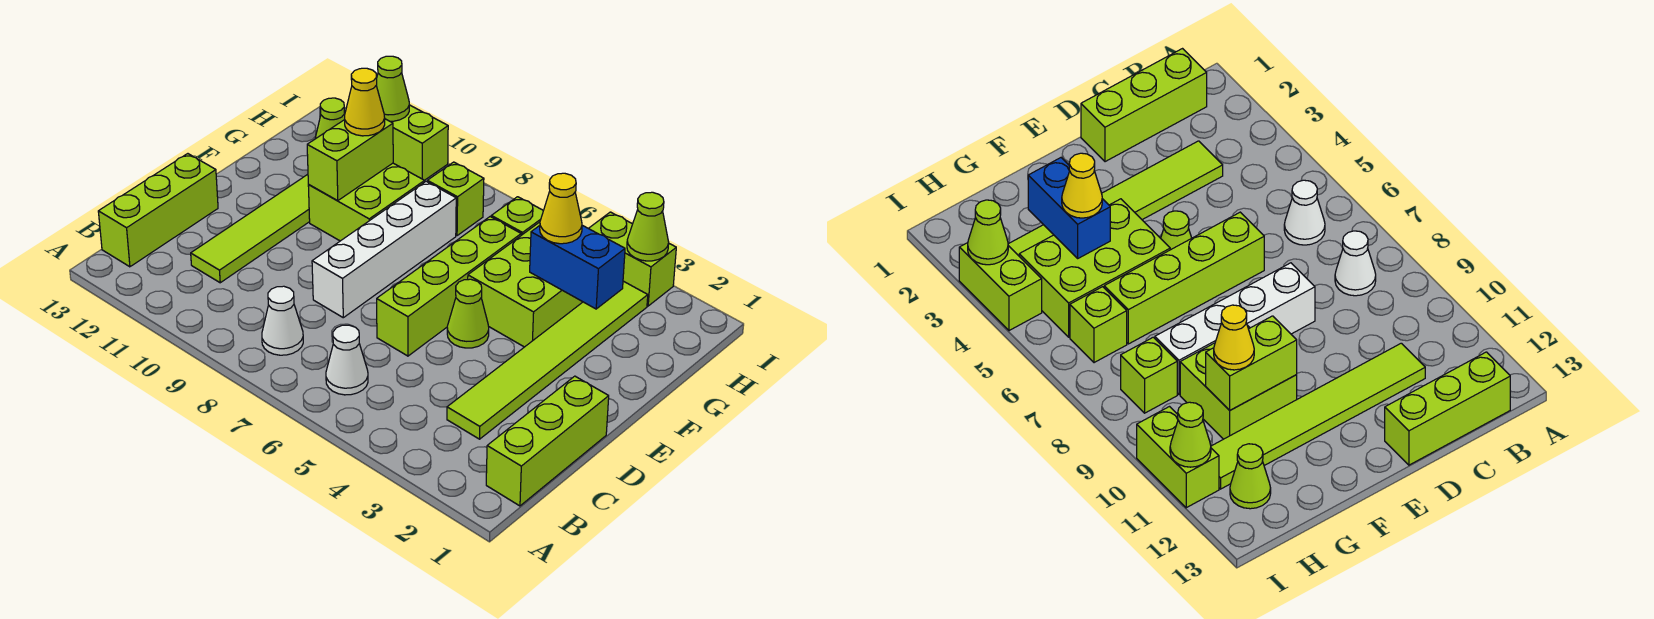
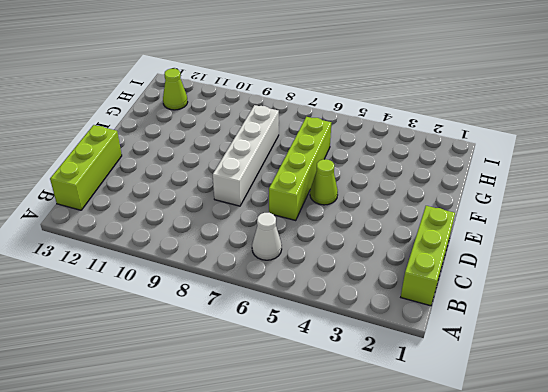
none -> white cone B8 level 1
none -> lime tile C3:H3 level 1
none -> lime tile C11:H11 level 1

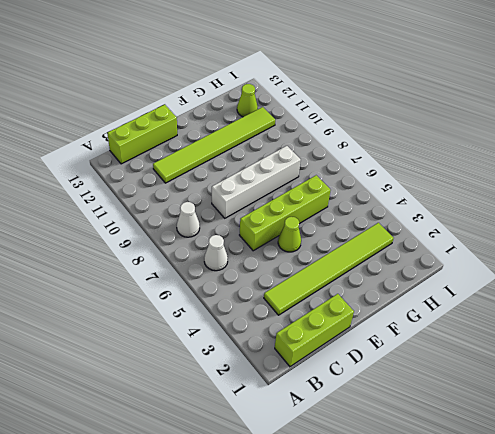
none -> lime brick F4:H5 level 1
none -> lime brick F9:G10 level 1
none -> lime brick H6 level 1

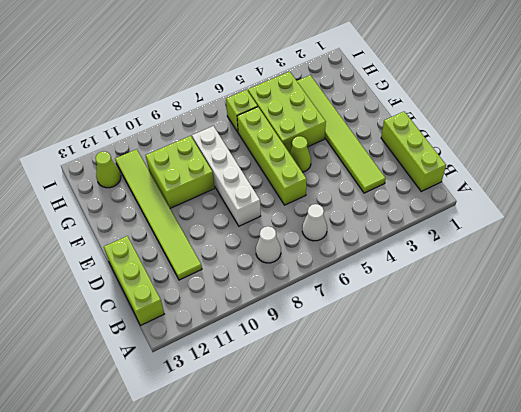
none -> lime brick H8 level 1
none -> lime brick I3:I4 level 1
none -> lime brick I10:I11 level 1

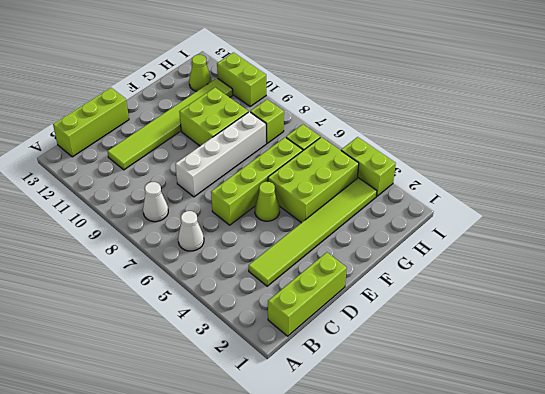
none -> lime brick F10:G10 level 2
none -> blue brick G3:G4 level 2
none -> lime cone I3 level 2

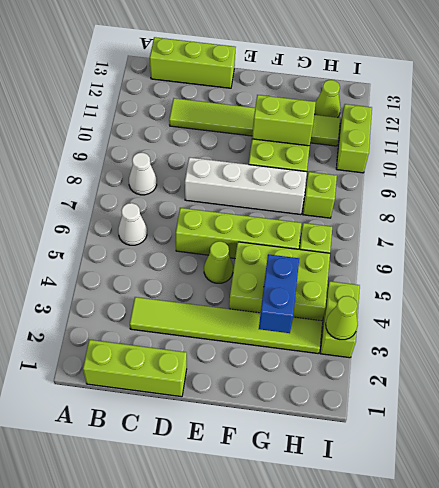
none -> lime cone I11 level 2
none -> yellow cone G4 level 3
none -> yellow cone G10 level 3

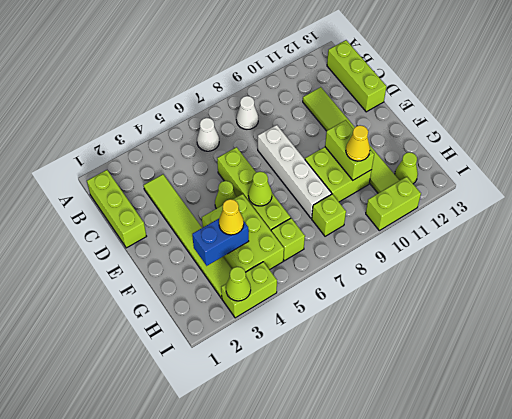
lime cone F6 level 2 -> lime cone I11 level 2

